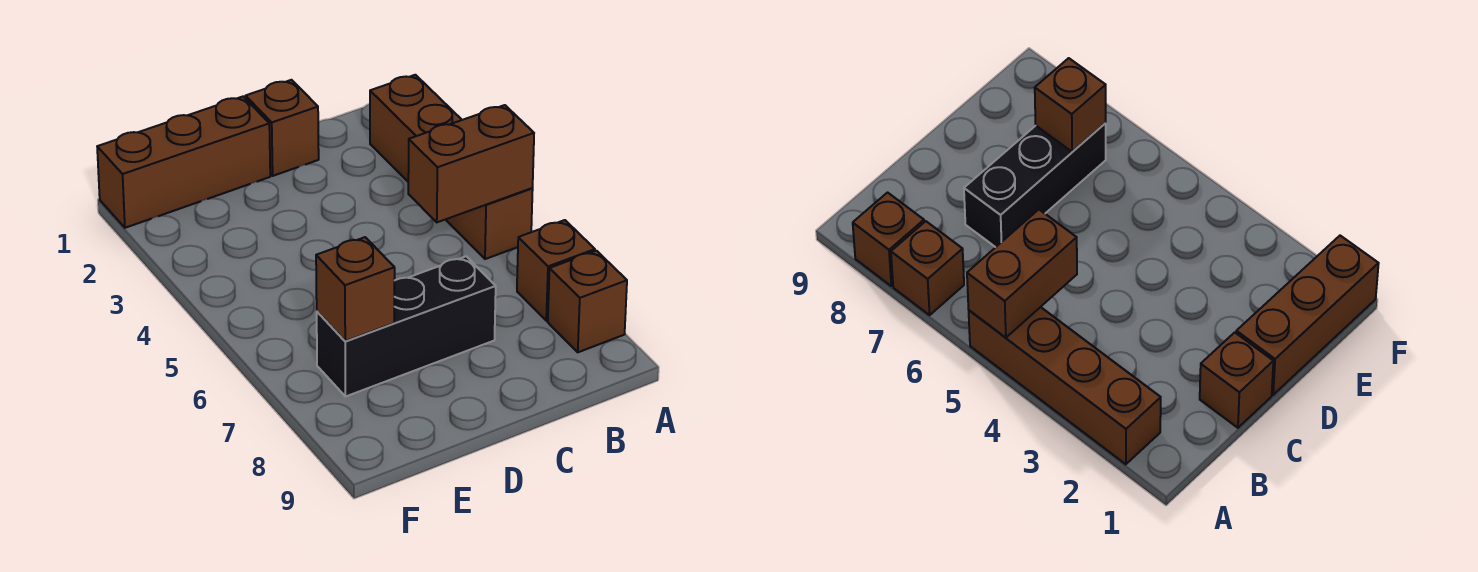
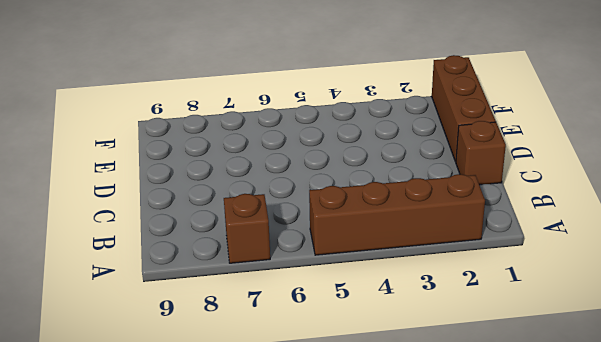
none -> brown brick A8 level 1
none -> black brick C7:E7 level 1

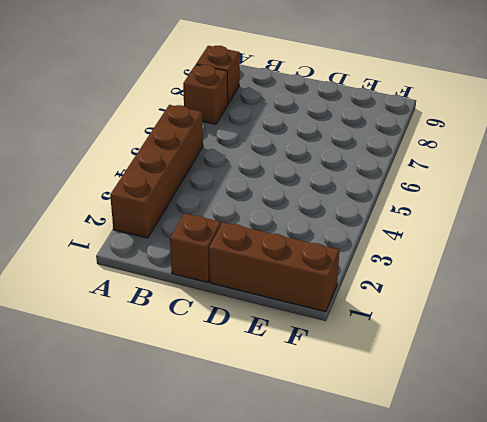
none -> black brick C7:E7 level 1
none -> brown brick A5:B5 level 2

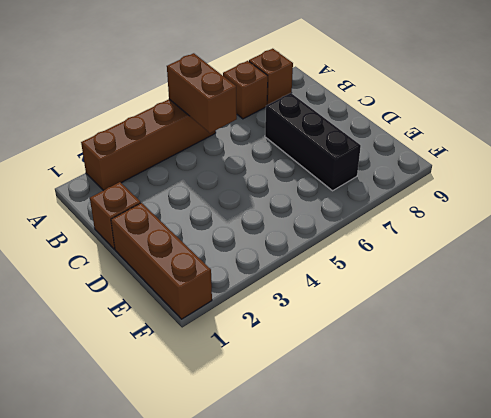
none -> brown brick E7 level 2

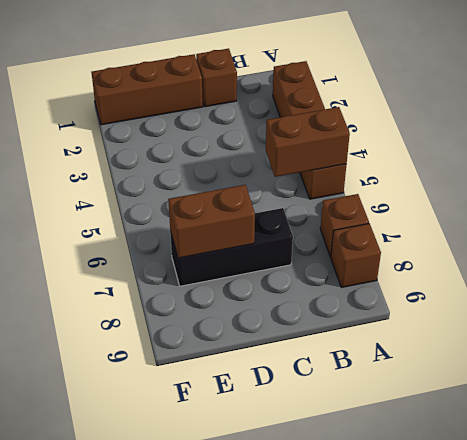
brown brick D7:E7 level 2 -> brown brick E7 level 2

